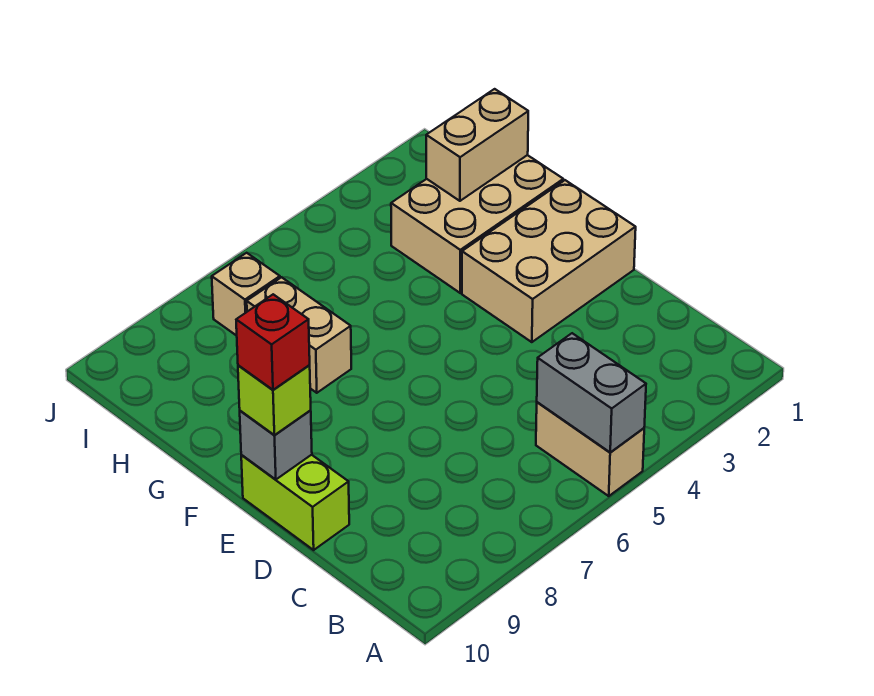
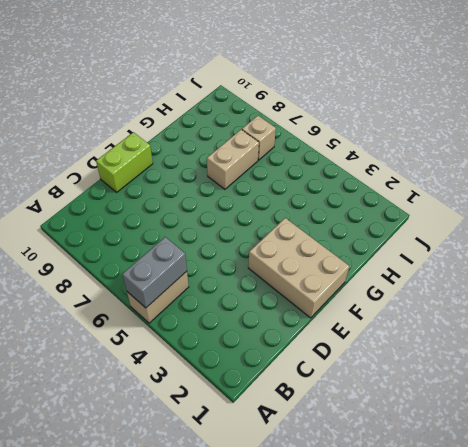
none -> tan brick G1:H3 level 1
none -> grey brick E10 level 2

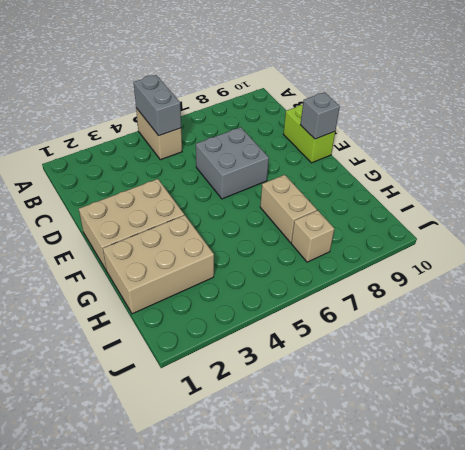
grey brick D6:E7 level 1 -> none
none -> tan brick H1:H2 level 2
none -> lime brick E10 level 3

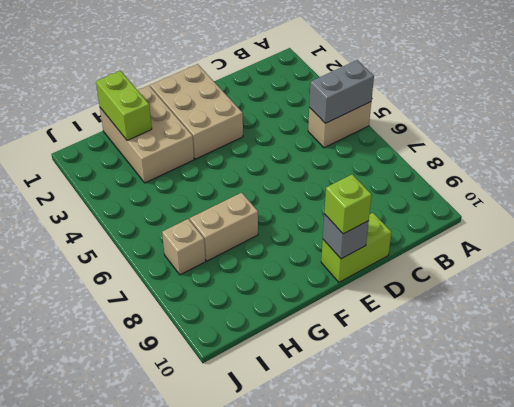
lime brick H1:H2 level 2 -> tan brick H1:H2 level 2
none -> red brick E10 level 4

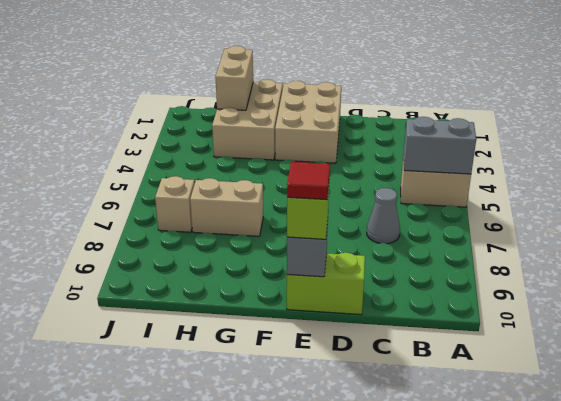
grey cone C7 level 1 -> none
red tile E10 level 4 -> red brick E10 level 4

